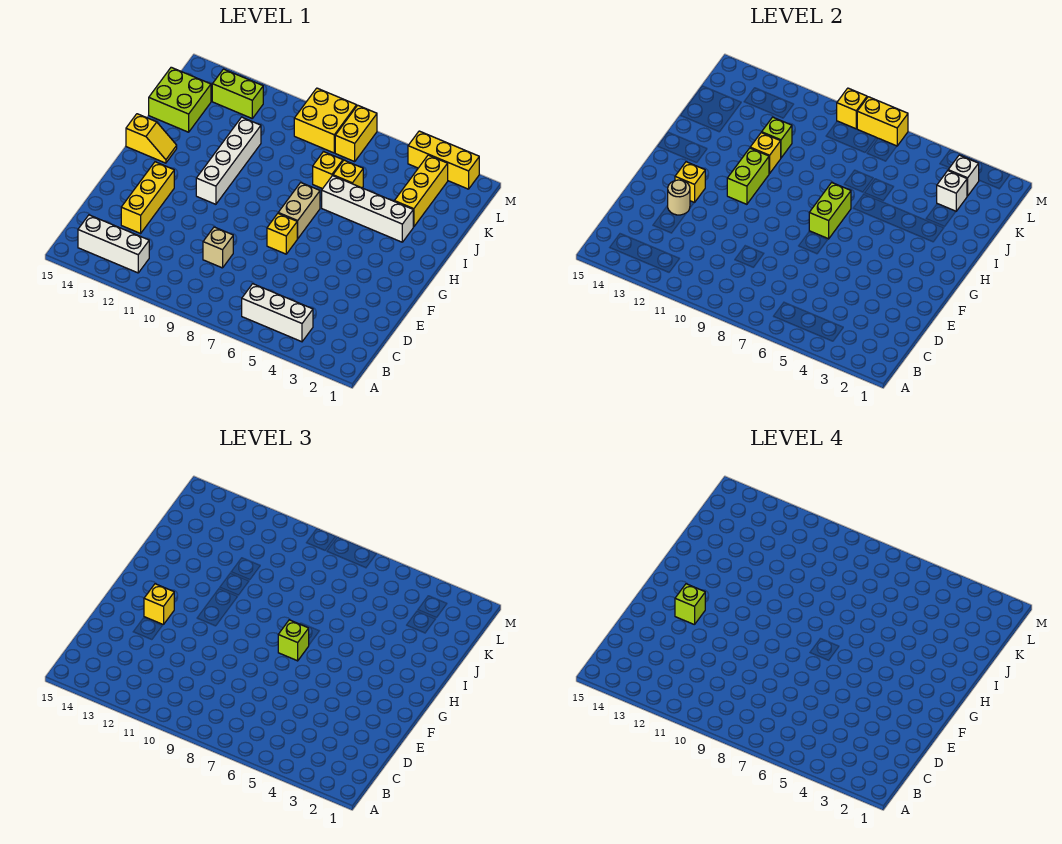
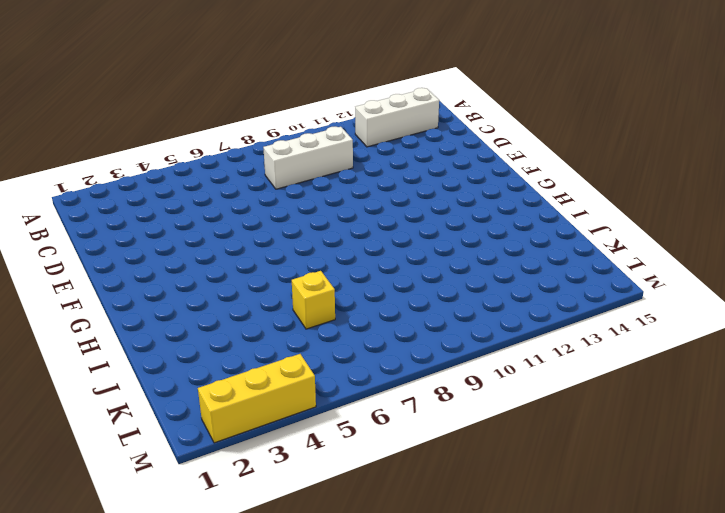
white brick C8:C10 level 1 -> white brick B4:B6 level 1
none -> tan brick D9 level 1
none -> yellow brick D13:F13 level 1
none -> yellow brick F7 level 1
none -> tan brick G7:H7 level 1

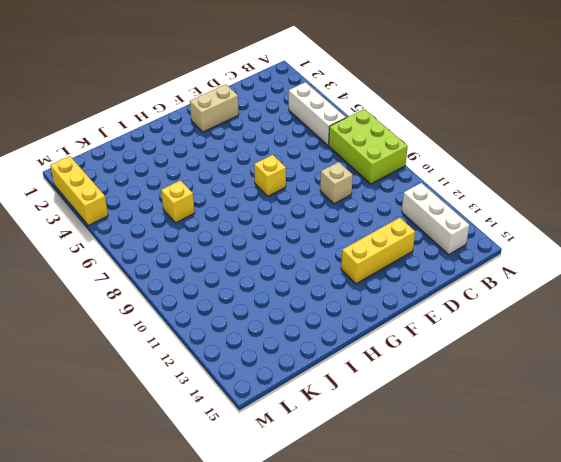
lime brick A7:B9 level 1 -> none
tan brick E2:F2 level 1 -> tan brick G7:H7 level 1
none -> white brick G11:J11 level 1
none -> yellow slope H14:H15 level 1 top 15
none -> white brick I3:I6 level 1
none -> yellow brick J3:L3 level 1

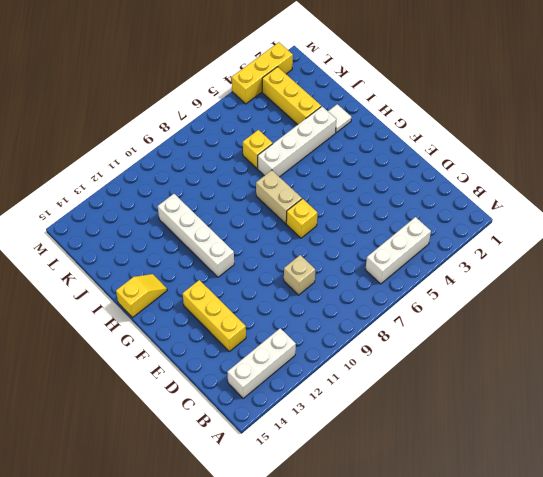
white tile I2 level 1 -> none
none -> yellow brick J7 level 1
none -> lime brick J14:K15 level 1
none -> yellow brick L7:M7 level 1
none -> yellow brick L8:M9 level 1

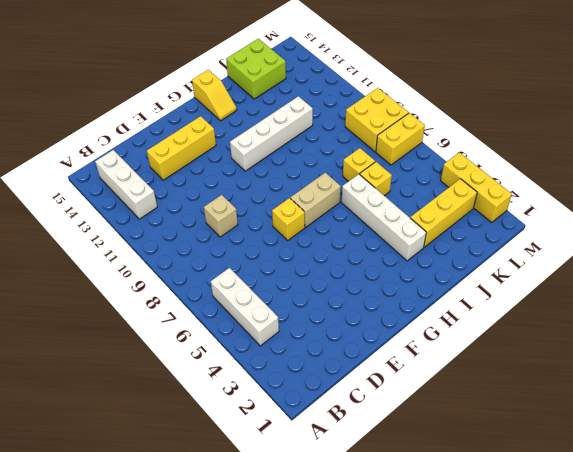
none -> lime brick L12:L13 level 1
none -> tan round brick E13 level 2
none -> yellow brick F13 level 2
none -> lime brick G7:H7 level 2

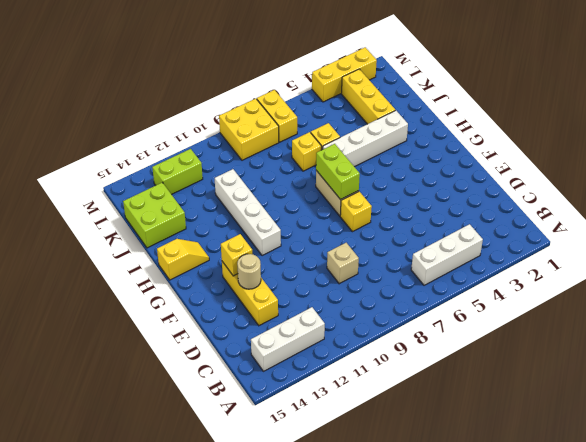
none -> lime brick G11:H11 level 2
none -> yellow brick I11 level 2
none -> lime brick J11 level 2
none -> white brick K3 level 2

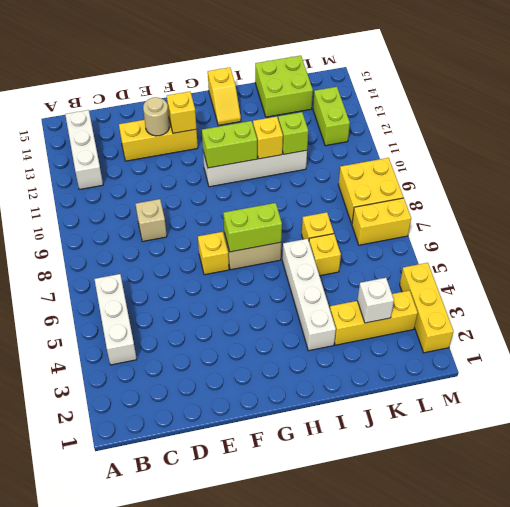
none -> white brick L3 level 2
none -> yellow brick M7:M8 level 2
none -> yellow brick M9 level 2
none -> yellow brick F13 level 3

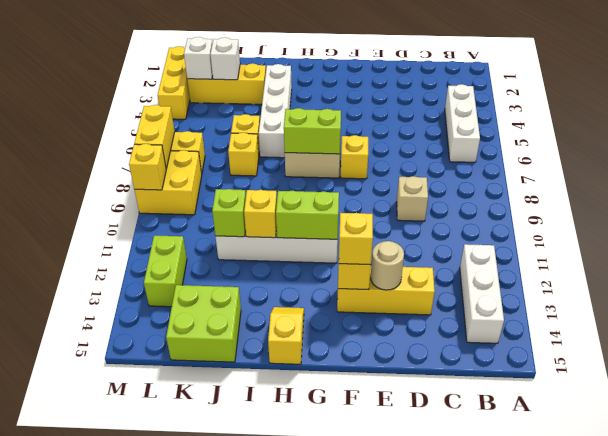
none -> lime brick G7 level 3
none -> lime brick F13 level 4

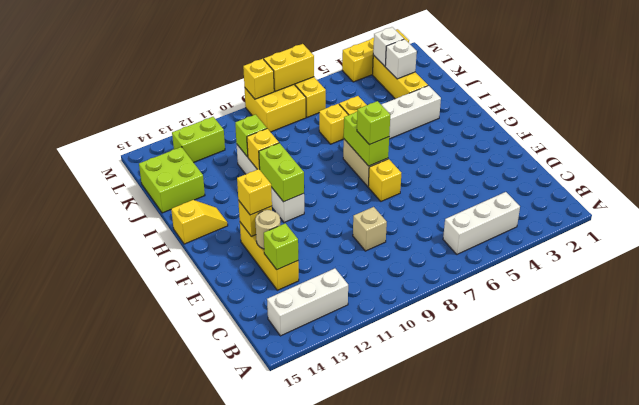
lime brick D13 level 2 -> lime brick F13 level 4

